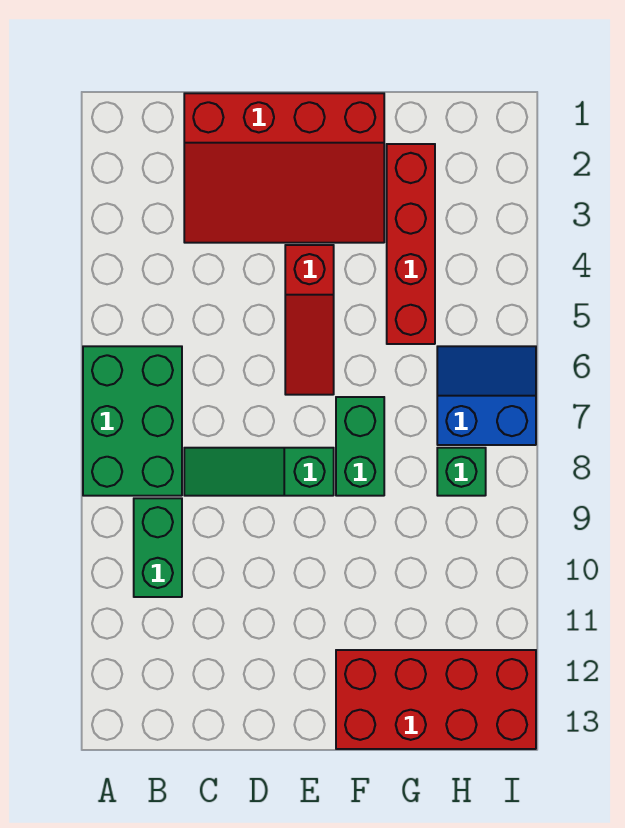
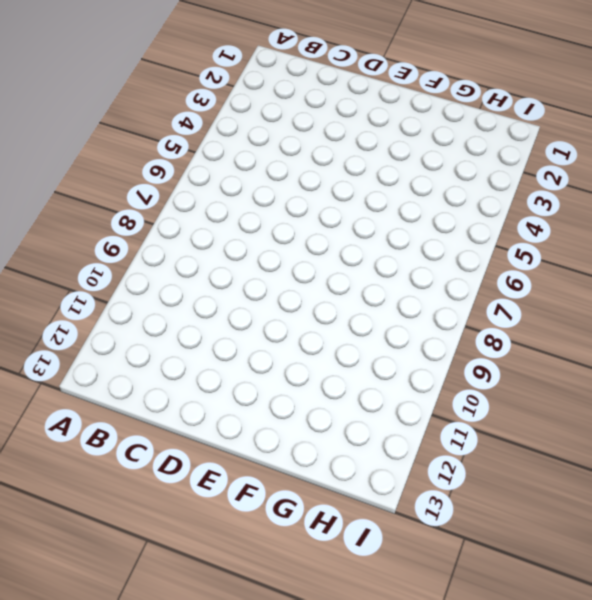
none -> green brick A6:B8 level 1
none -> green brick B9:B10 level 1

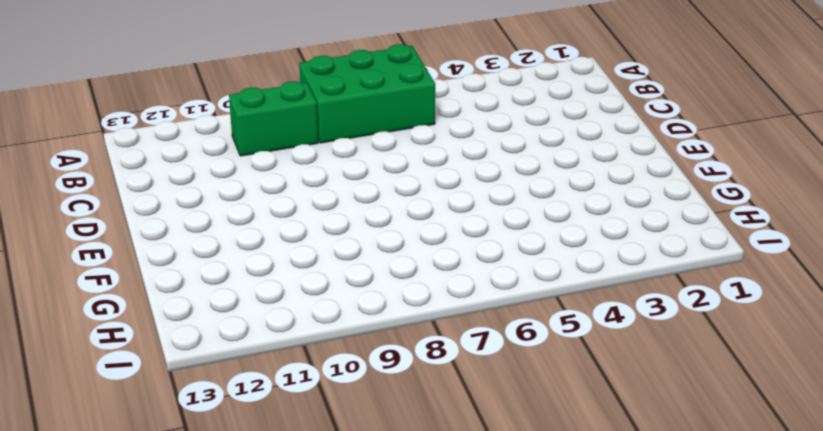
none -> red slope C1:F3 level 1 top 1
none -> green slope C8:E8 level 1 top E

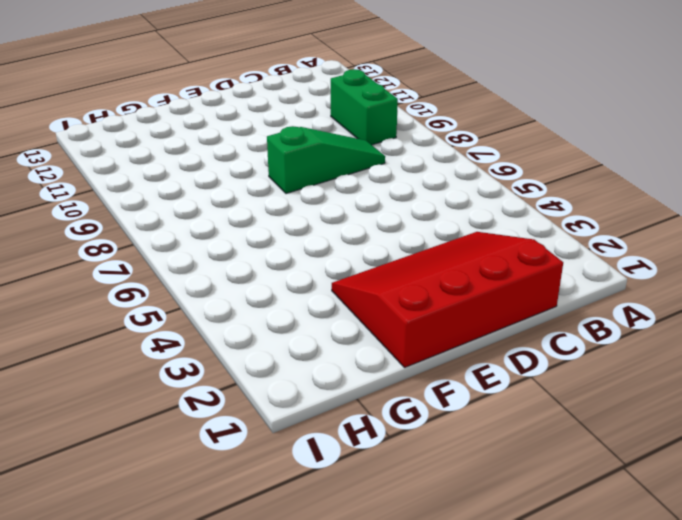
none -> green brick A6:B8 level 1
none -> red slope E4:E6 level 1 top 4

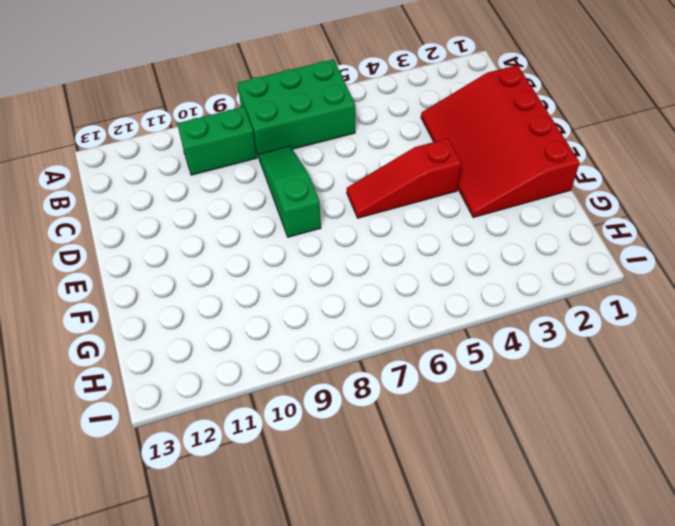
none -> green brick F7:F8 level 1
none -> red brick F12:I13 level 1

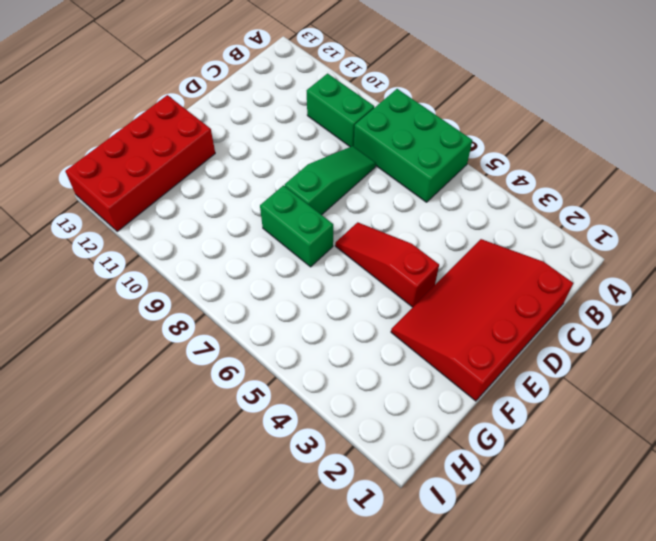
none -> red brick G2:G5 level 1
none -> blue slope H6:I7 level 1 top 7

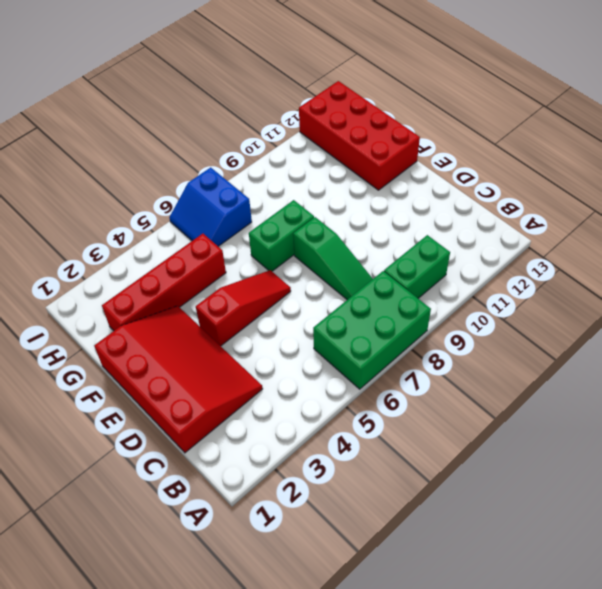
none -> green brick H8 level 1

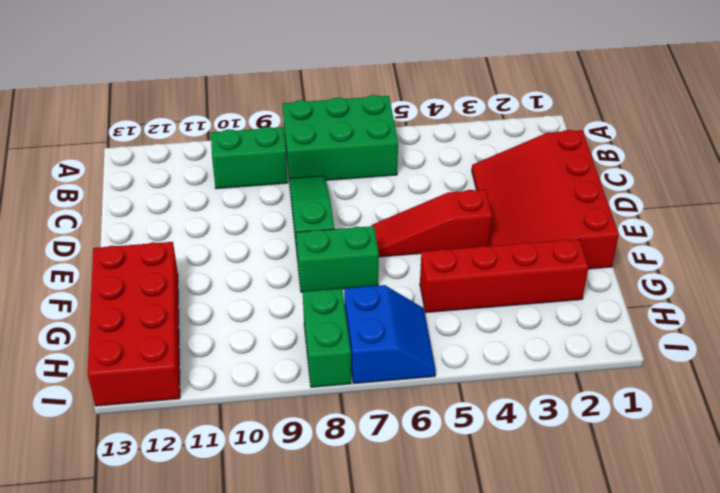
green brick H8:I8 level 1 -> green brick H8 level 1

